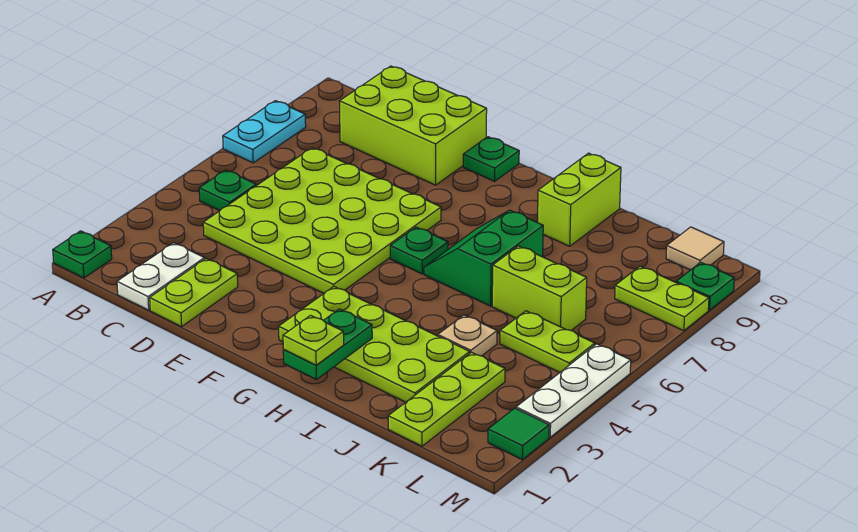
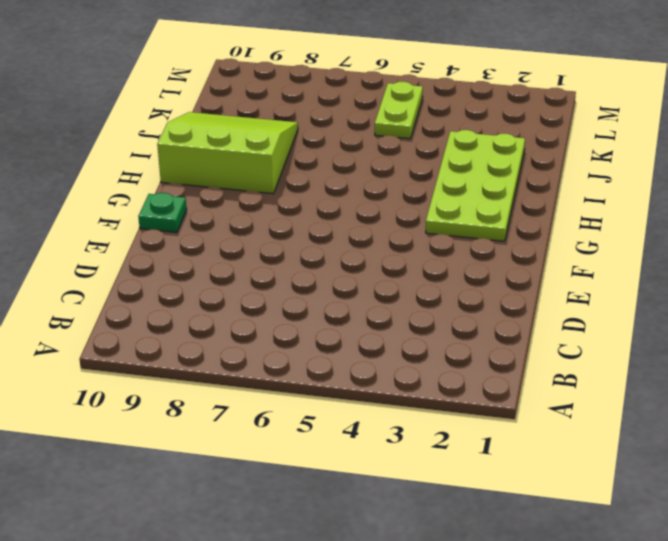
lime slope H8:J10 level 1 top H -> lime brick I9:I10 level 1
none -> green plate A1 level 1
none -> cyan plate A7:A8 level 1
none -> green plate B5 level 1

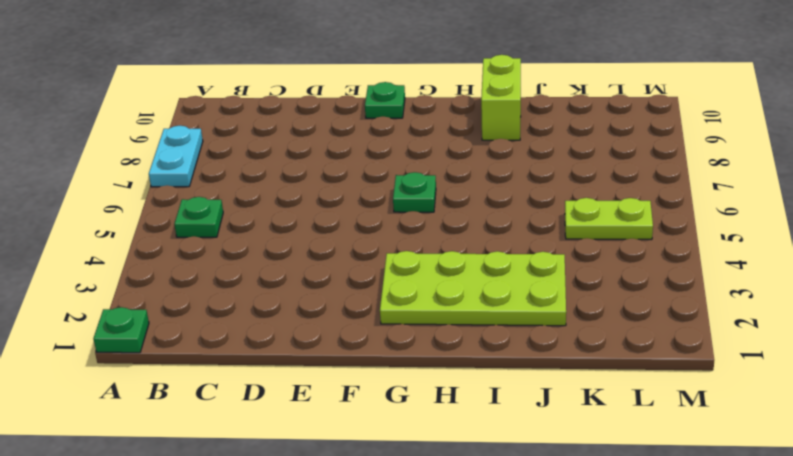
none -> white plate C1:C2 level 1
none -> lime plate C4:F7 level 1
none -> lime brick C9:E10 level 1

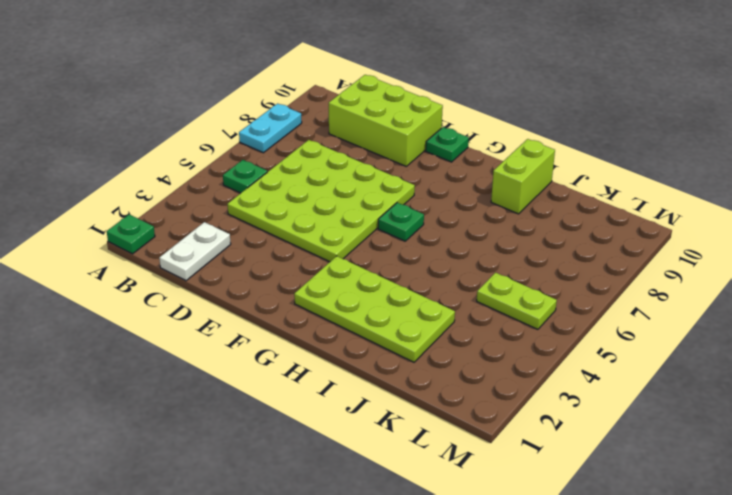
none -> lime plate D1:D2 level 1
none -> green slope H6:I7 level 1 top I
none -> tan plate J4 level 1

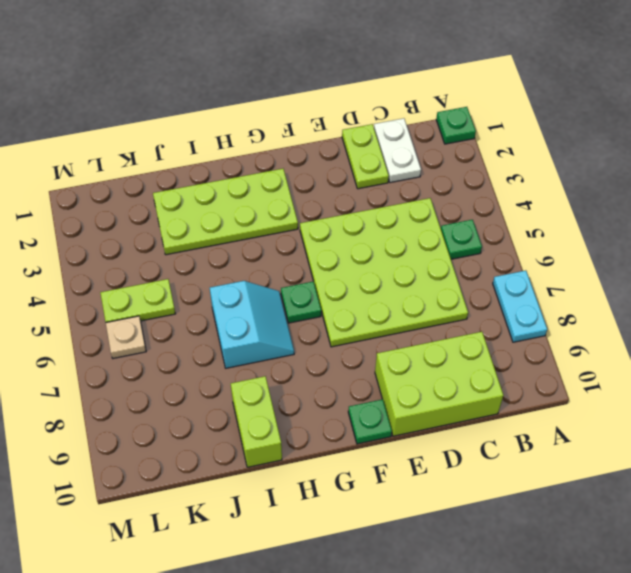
cyan slope H6:I7 level 1 top I -> green slope H6:I7 level 1 top I
tan plate L6 level 1 -> tan plate J4 level 1
none -> lime brick J6:K6 level 1
none -> lime plate K1:K3 level 1
none -> lime plate L8:M8 level 1

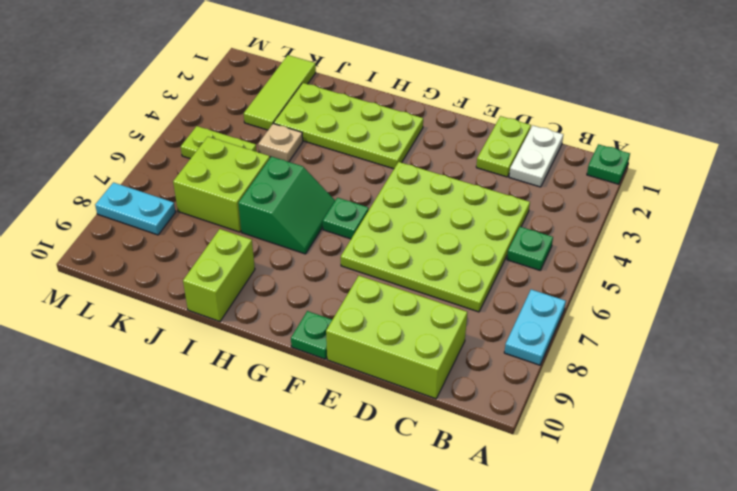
lime brick J6:K7 level 1 -> lime brick J6:K6 level 1
lime tile K1:K3 level 1 -> lime plate K1:K3 level 1
cyan plate L8:M8 level 1 -> lime plate L8:M8 level 1
none -> tan tile L10 level 1
none -> green tile M2 level 1
none -> white plate M3:M5 level 1

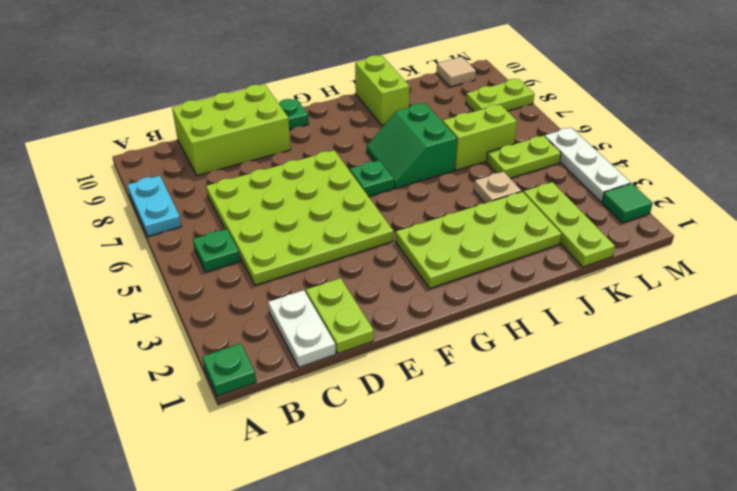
none -> green plate M9 level 1
none -> green plate H1:H2 level 2
none -> lime plate H1 level 3

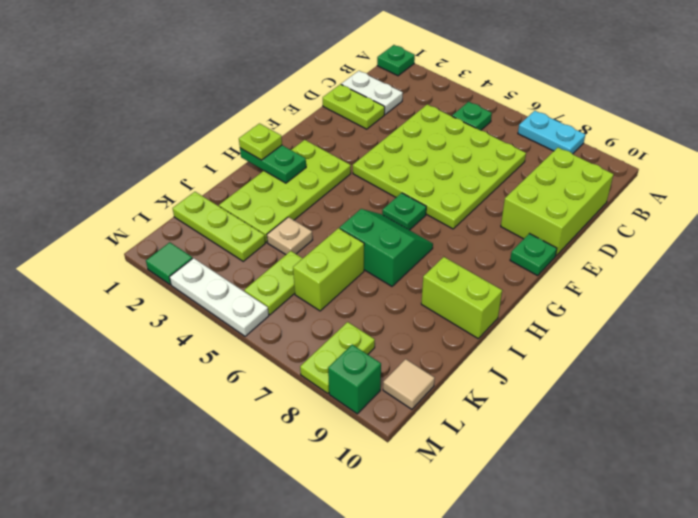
green brick M9 level 1 -> green plate M9 level 1

